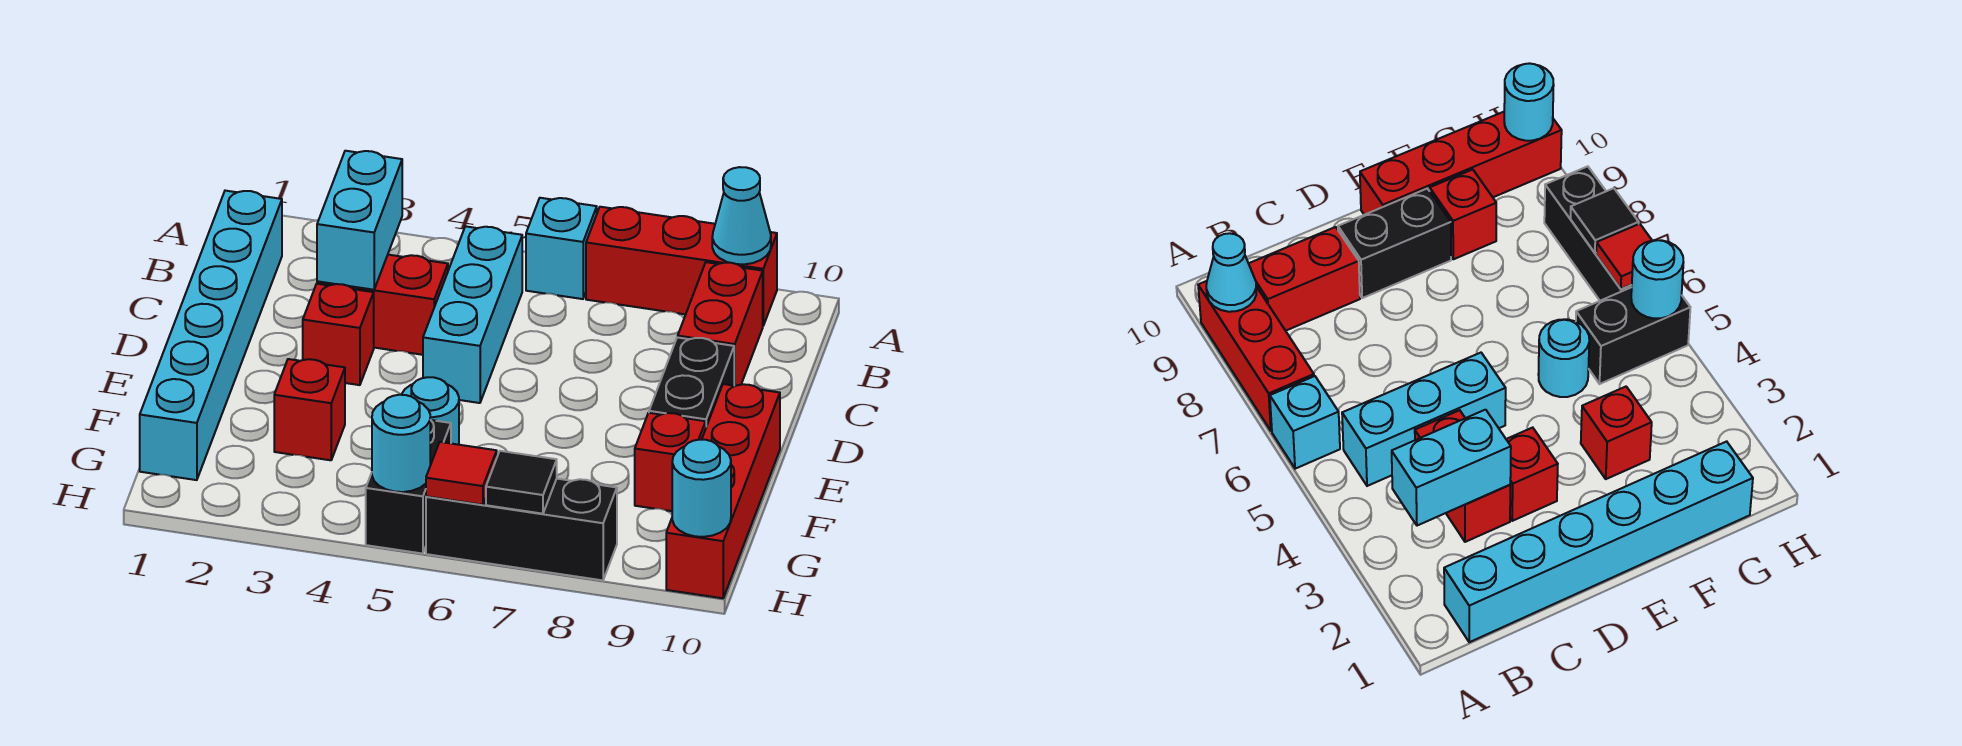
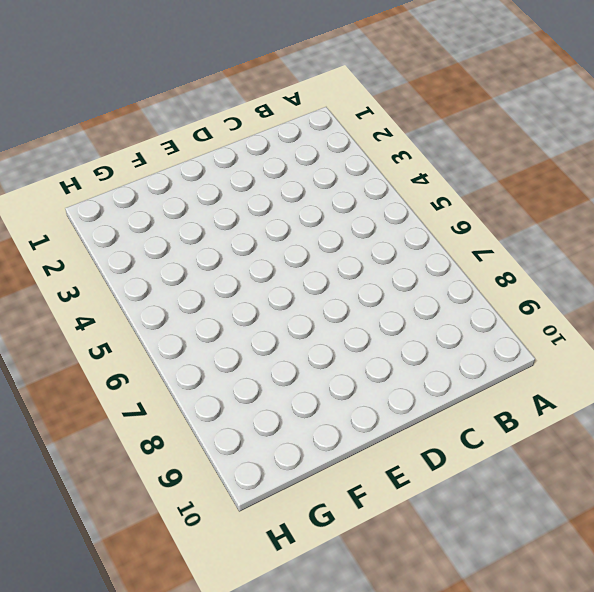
none -> cyan brick A6 level 1
none -> red brick A7:A9 level 1
none -> cyan brick B1:G1 level 1

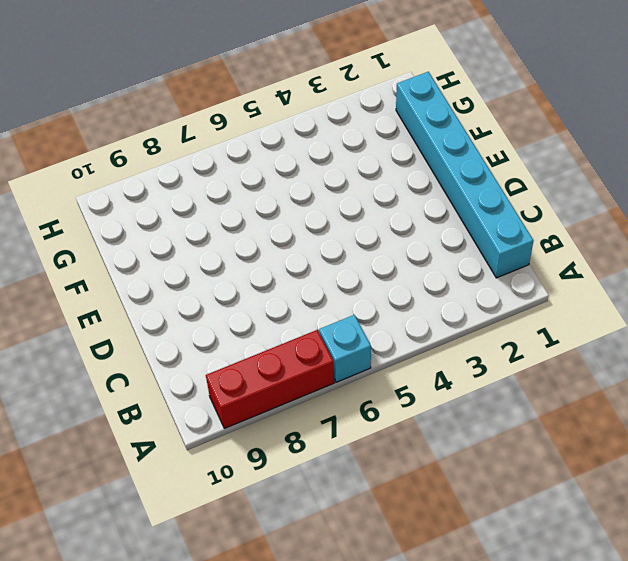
none -> cyan brick B5:D5 level 1
none -> red brick B9:C9 level 1
none -> red brick C3:C4 level 1

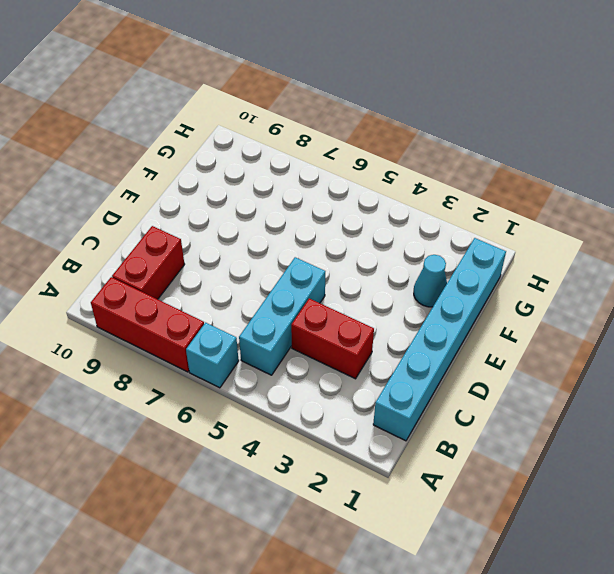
cyan cone F2 level 1 -> cyan cone A9 level 2
none -> red brick D3 level 1
none -> black brick D9:E9 level 1
none -> red brick E10:H10 level 1

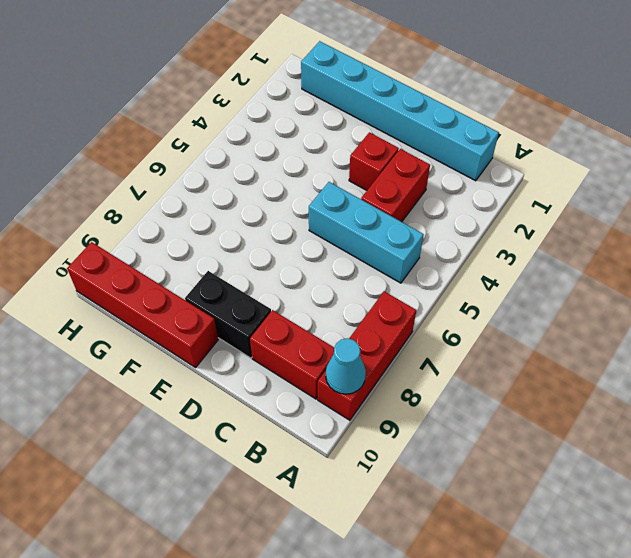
none -> cyan brick A6 level 1
none -> red brick F3 level 1
none -> cyan round brick F5 level 1

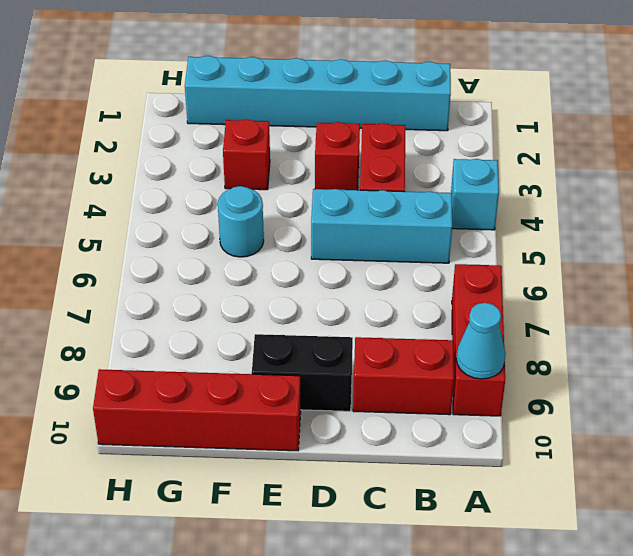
cyan brick A4 level 1 -> cyan brick A6 level 1
none -> red brick F9 level 1
none -> black brick G5:H5 level 1
none -> black brick H6:H8 level 1

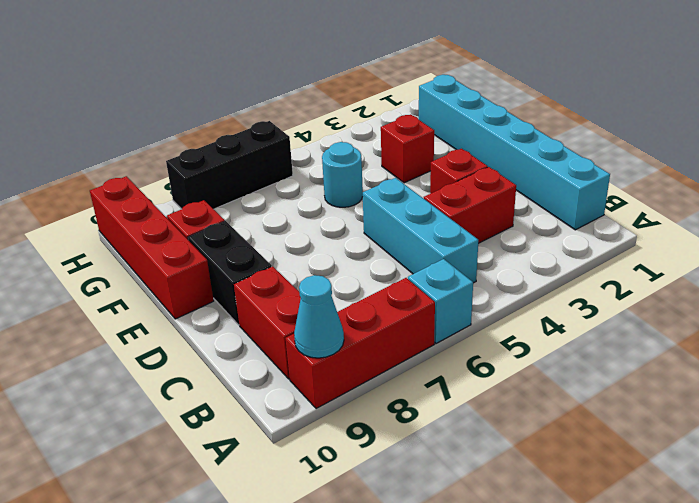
none -> black brick G5:H5 level 1
none -> cyan brick B3:C3 level 2
none -> cyan round brick H5 level 2

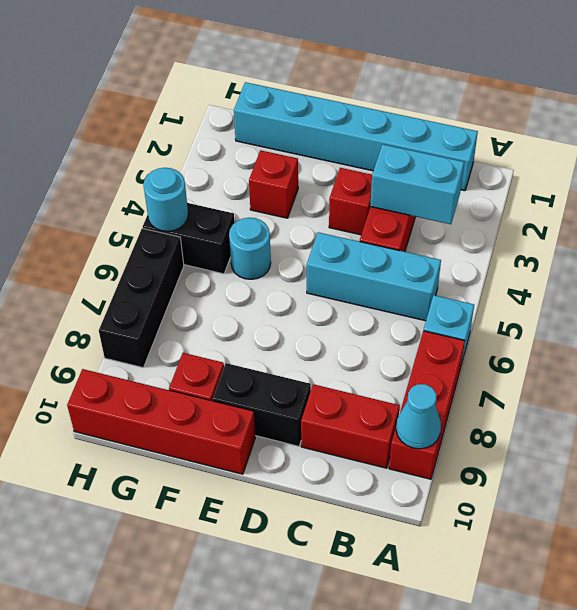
none -> red tile H6 level 2
none -> black tile H7 level 2
none -> cyan round brick H10 level 2

